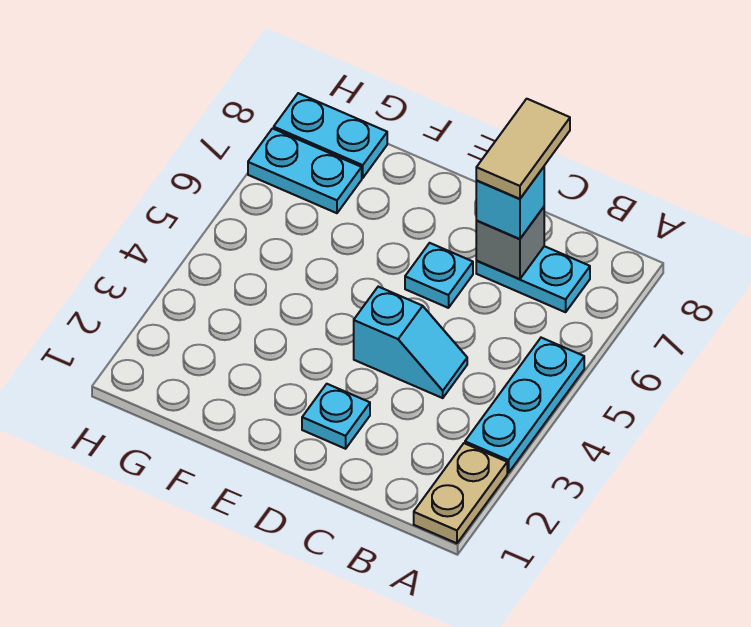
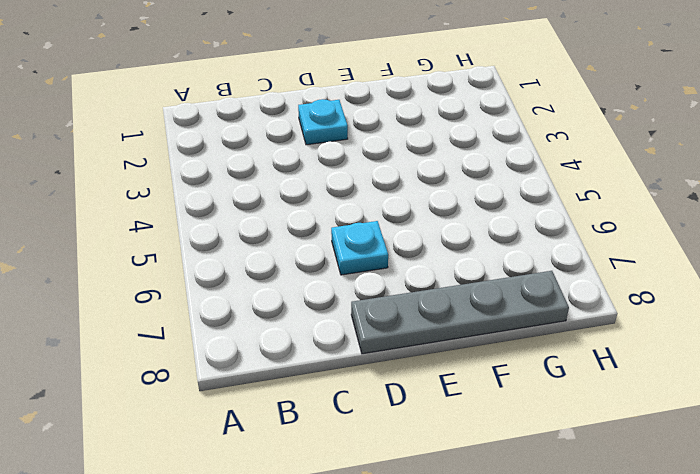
grey plate D8:G8 level 1 -> cyan plate G8:H8 level 1
none -> tan plate A1:A2 level 1
none -> cyan plate A3:A5 level 1

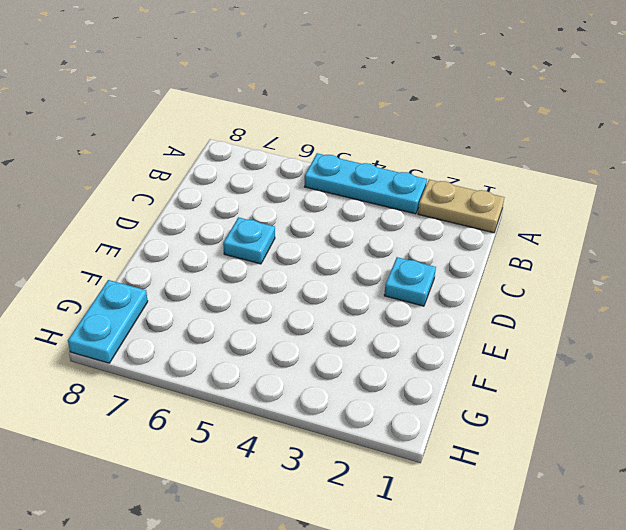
none -> cyan plate B7:C7 level 1
none -> cyan slope C4:D4 level 1 top D

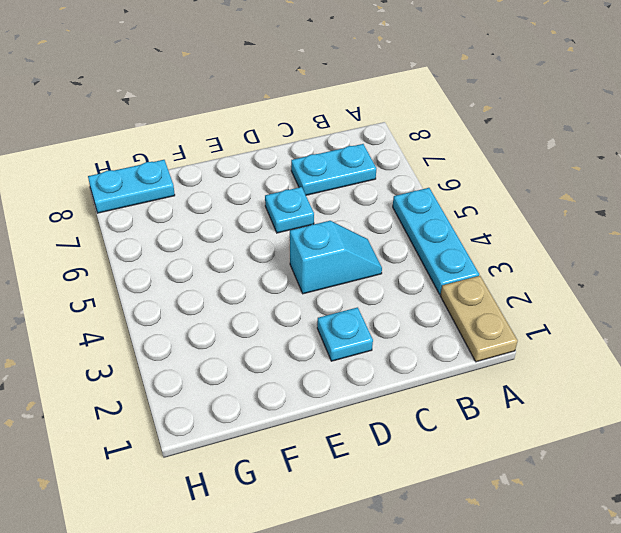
none -> cyan plate G7:H7 level 1
none -> grey brick C7 level 2

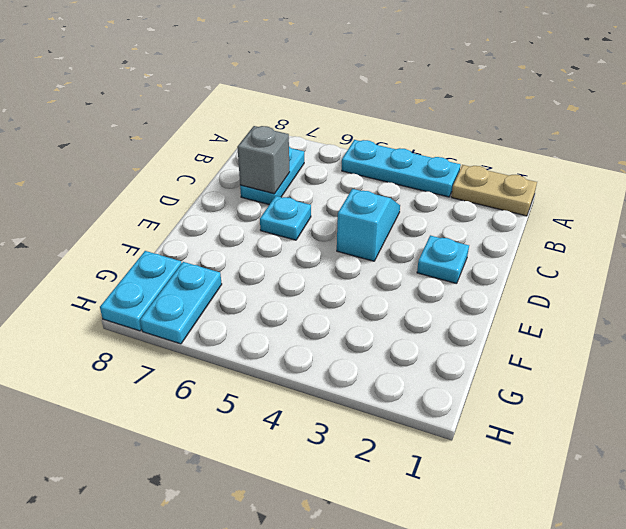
none -> cyan brick C7 level 3
none -> tan tile C7:C8 level 4

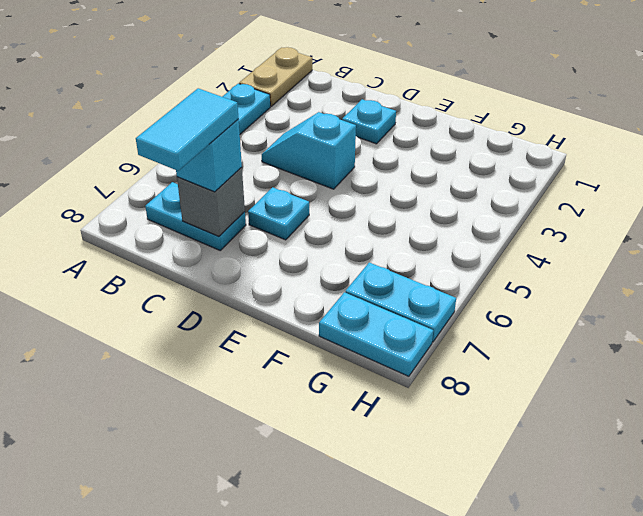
cyan tile C7:C8 level 4 -> tan tile C7:C8 level 4

